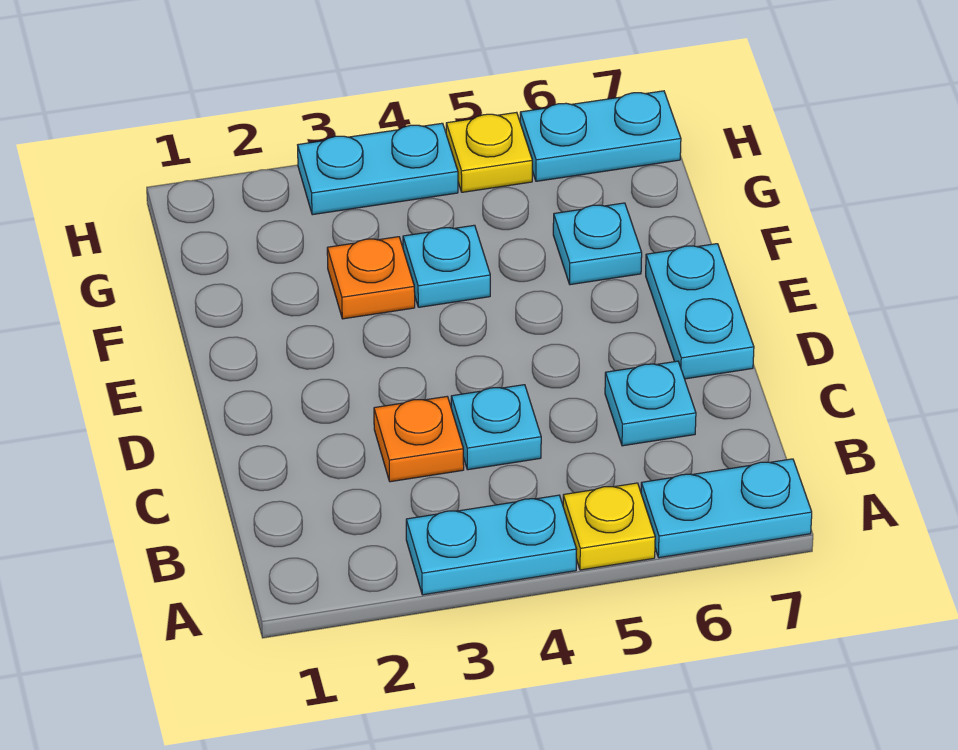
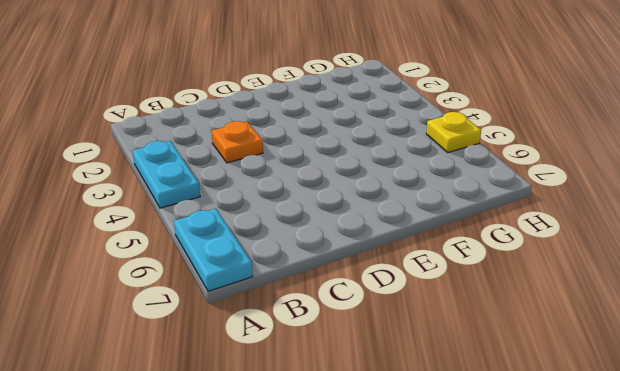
none -> yellow plate A5 level 1
none -> cyan plate C4 level 1
none -> cyan plate C6 level 1

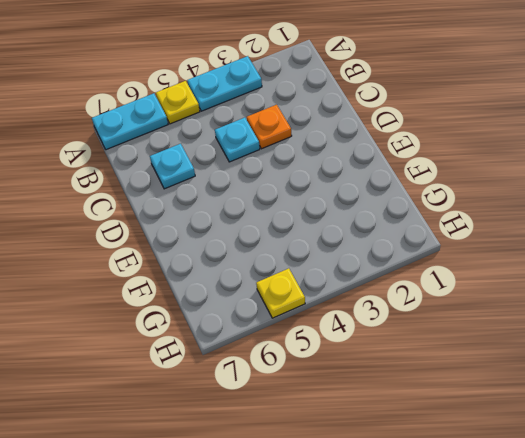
none -> cyan plate D7:E7 level 1
none -> orange plate F3 level 1
none -> cyan plate F4 level 1

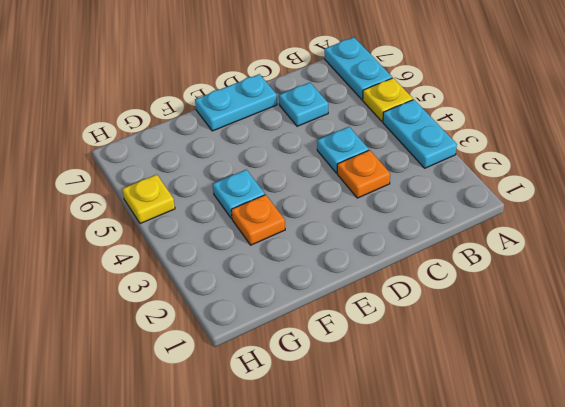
none -> cyan plate F6 level 1
none -> cyan plate H3:H4 level 1
none -> cyan plate H6:H7 level 1

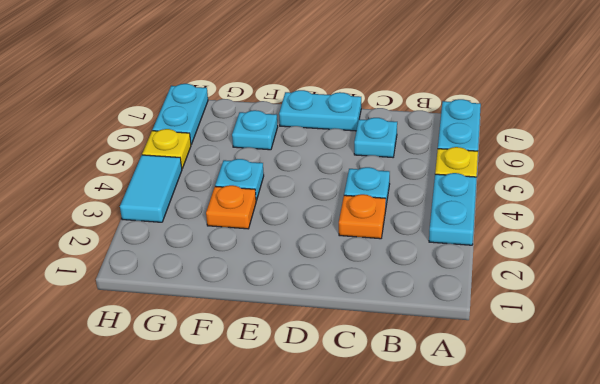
cyan tile H3:H4 level 1 -> cyan plate H3:H4 level 1

